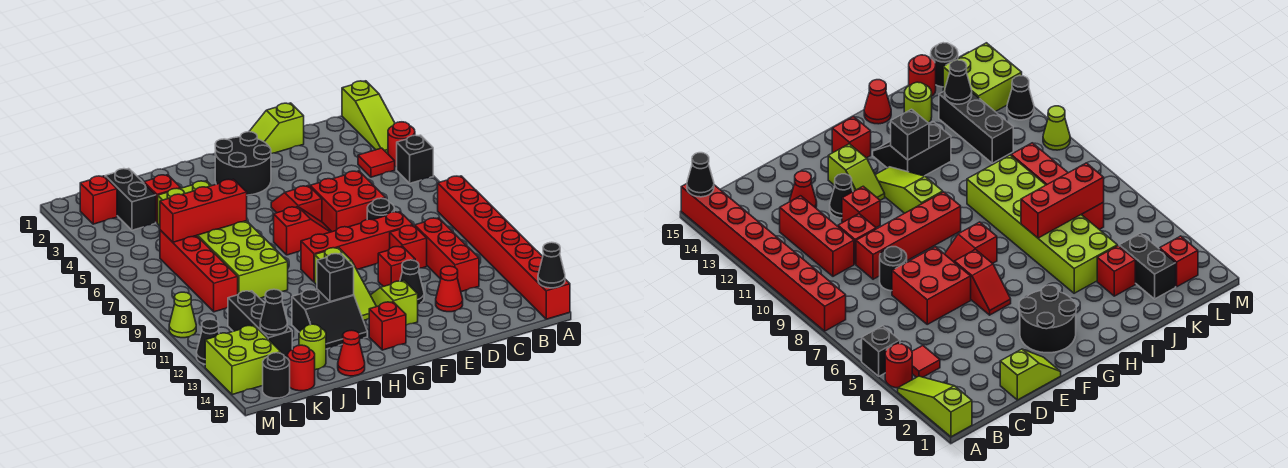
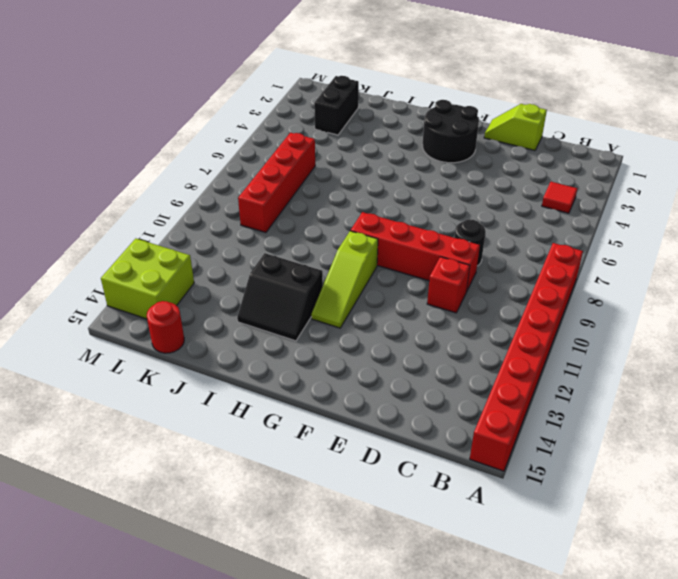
none -> lime slope A1:A3 level 1 top 1
none -> red round brick A4 level 1
none -> black brick A5 level 1
none -> red brick C10:C12 level 1

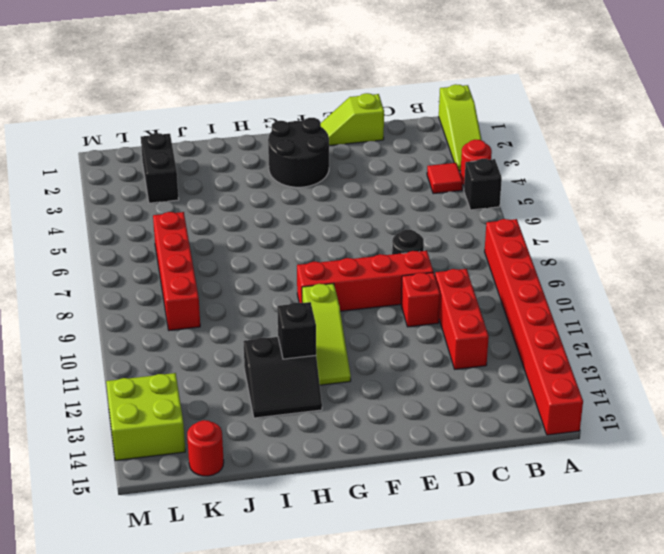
none -> red brick D6:E7 level 1
none -> red cone D13 level 1
none -> red brick E11 level 1
none -> black cone E12 level 1

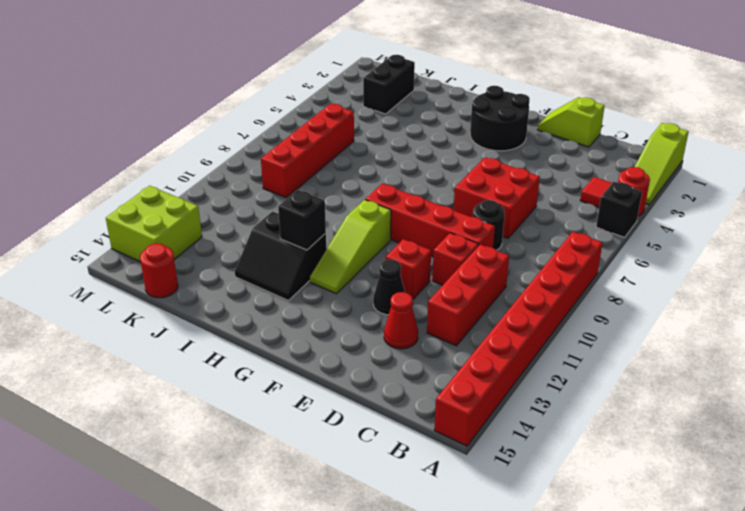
none -> red slope F5:F6 level 1 top 6
none -> red slope F7:G7 level 1 top G
none -> lime slope F12:F13 level 1 top 13
none -> red brick G14 level 1

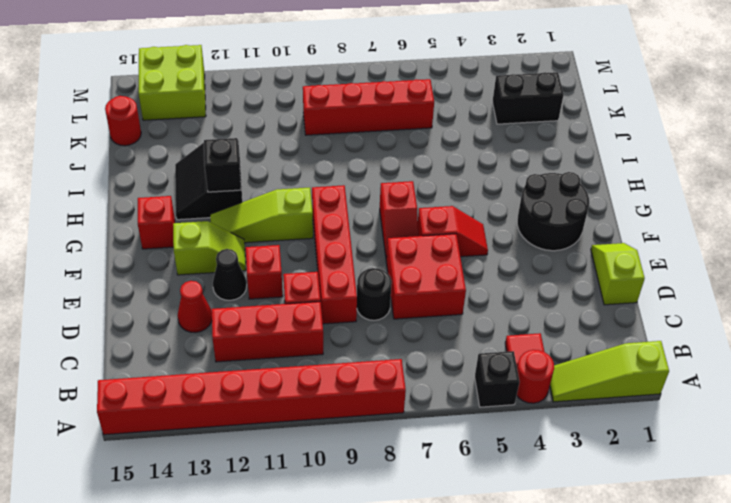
none -> lime brick I4:J9 level 1
none -> red cone I15 level 1
none -> red brick J3 level 1
none -> lime round brick J14 level 1

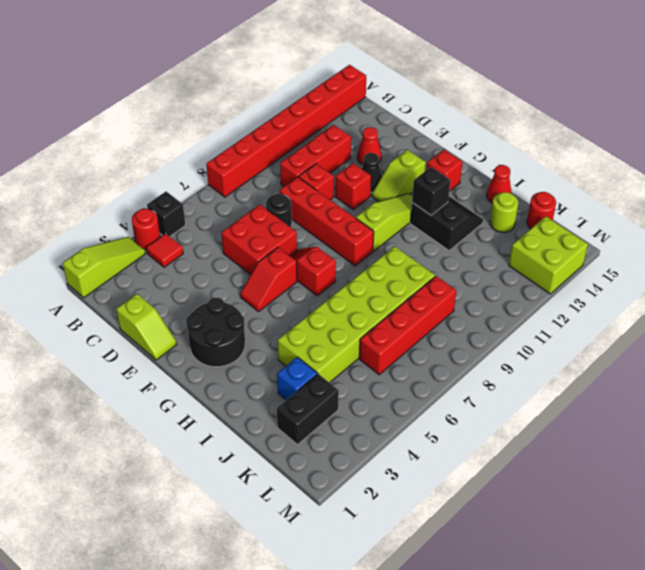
blue brick J3 level 1 -> red brick J3 level 1
none -> black brick K11:K13 level 1
none -> red brick L2 level 1
none -> black round brick L15 level 1
none -> lime cone M10 level 1

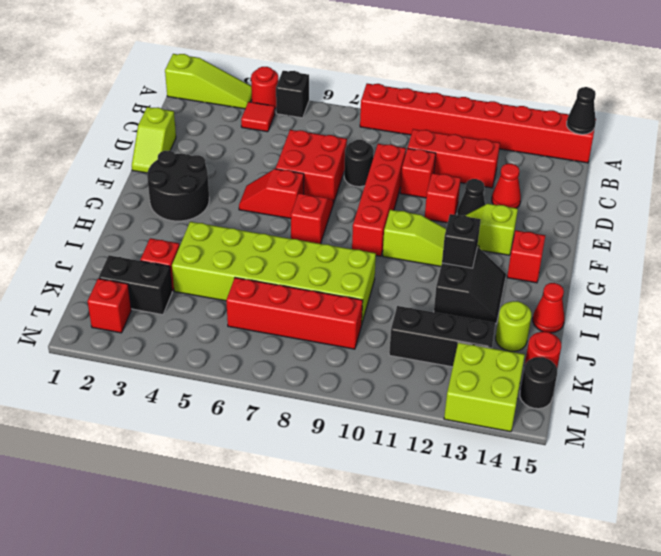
none -> lime cone M10 level 1
none -> black cone M12 level 1
none -> red brick I6:K6 level 2
none -> black cone K13 level 2

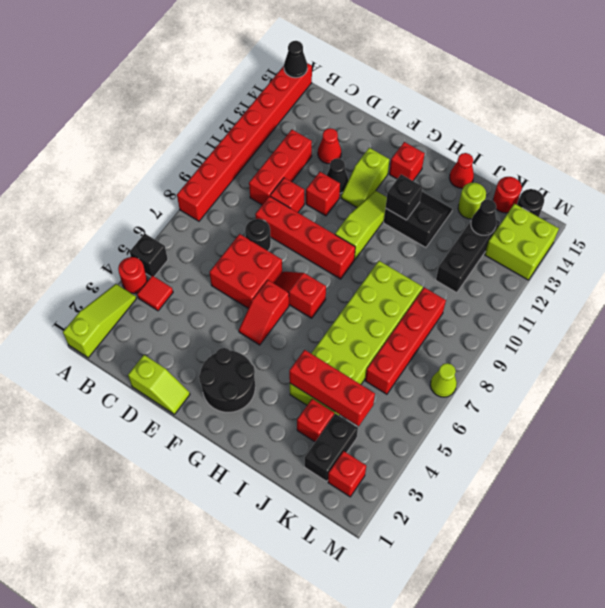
red brick I4:K4 level 2 -> red brick I6:K6 level 2
lime cone M7 level 1 -> lime cone M10 level 1
none -> black cone M12 level 1

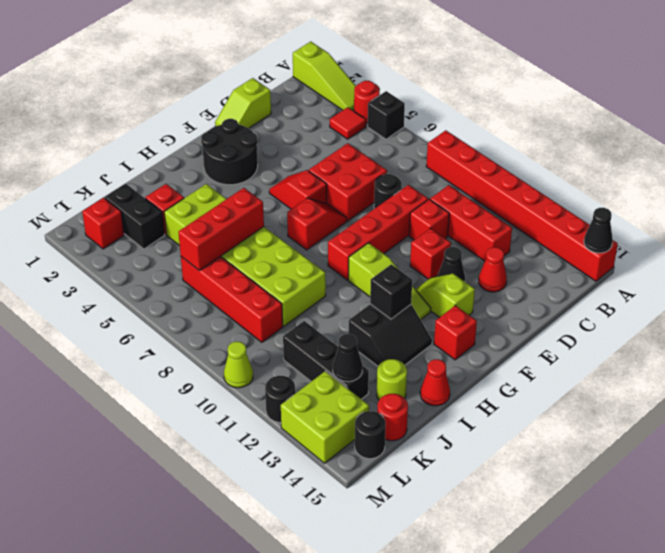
black round brick M12 level 1 -> black cone M12 level 1

